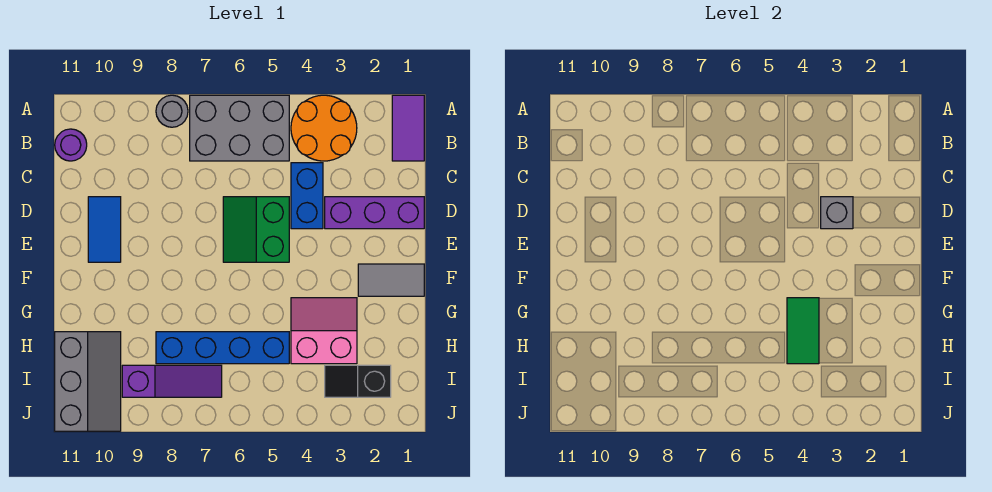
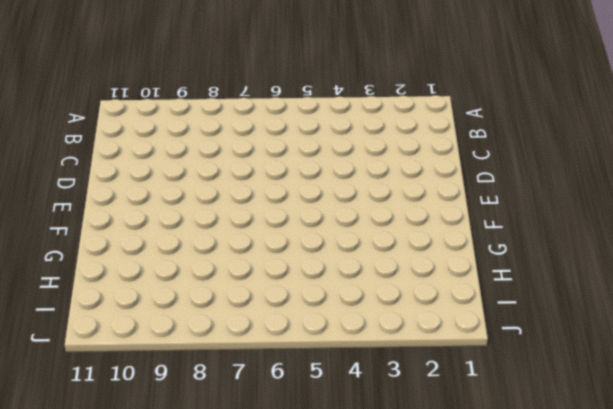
none -> purple tile A1:B1 level 1
none -> orange round brick A3:B4 level 1
none -> grey brick A5:B7 level 1

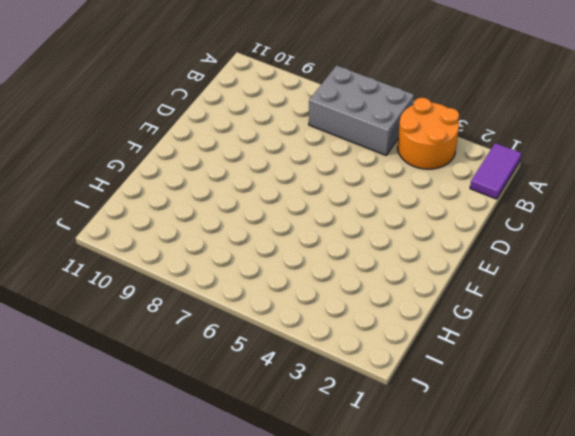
none -> grey round brick A8 level 1
none -> purple round brick B11 level 1
none -> blue brick C4:D4 level 1

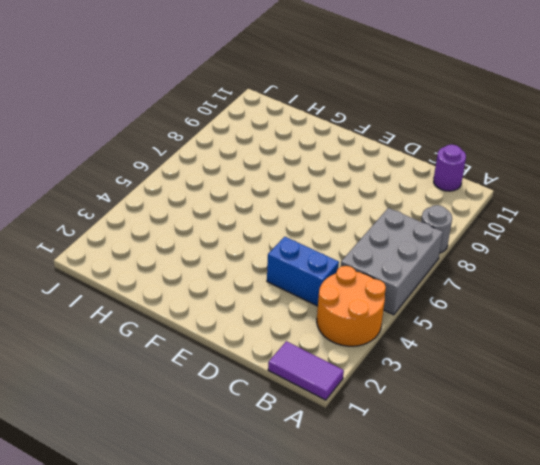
none -> purple brick D1:D3 level 1
none -> green slope D5:E6 level 1 top 5
none -> blue tile D10:E10 level 1

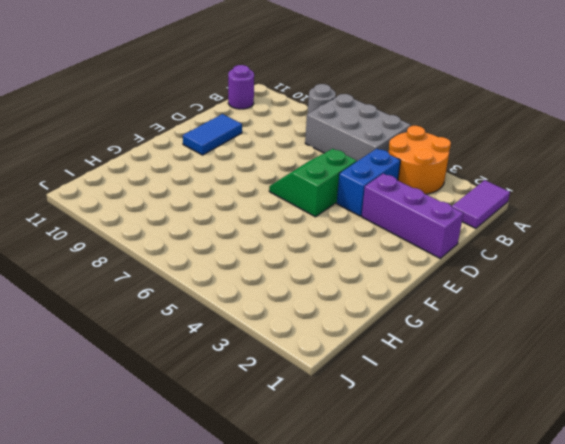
none -> grey tile F1:F2 level 1
none -> pink slope G3:H4 level 1 top H
none -> blue brick H5:H8 level 1

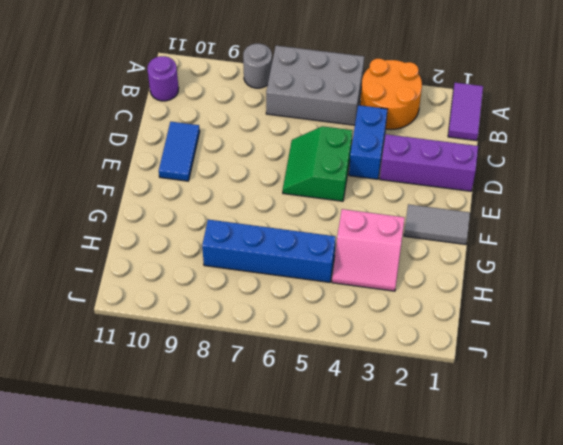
pink slope G3:H4 level 1 top G -> pink slope G3:H4 level 1 top H
none -> grey slope H10:J11 level 1 top 11
none -> black slope I2:I3 level 1 top 2
none -> purple slope I7:I9 level 1 top 9

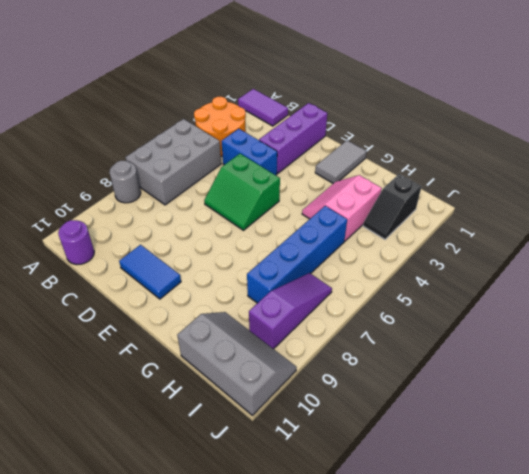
none -> grey brick D3 level 2
none -> green tile G4:H4 level 2

